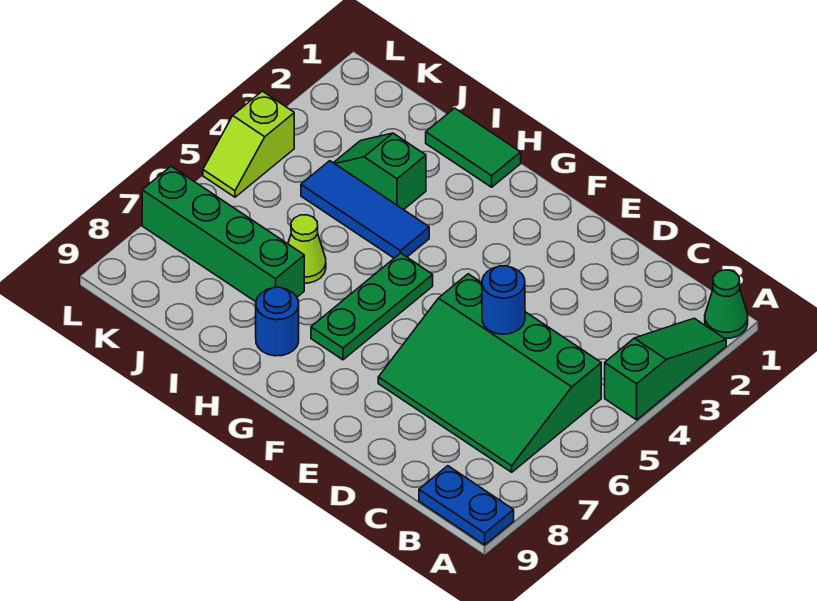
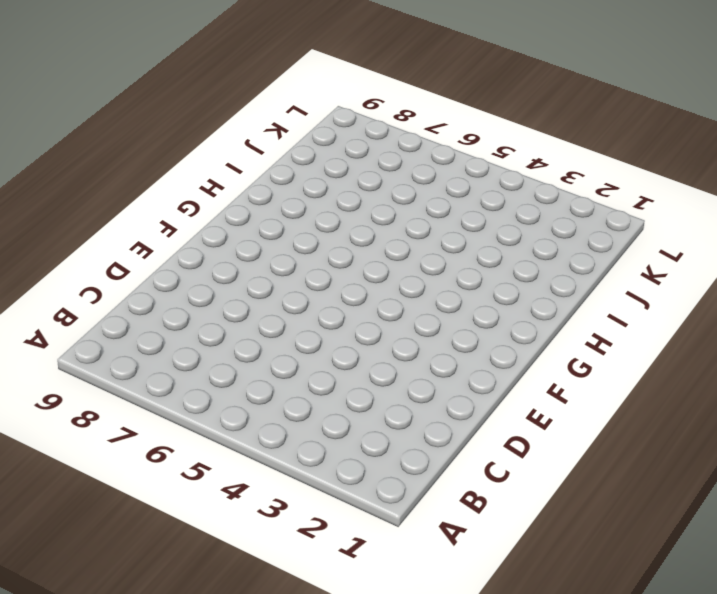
none -> green cone A1 level 1
none -> green slope A2:A4 level 1 top 4
none -> blue plate A9:B9 level 1

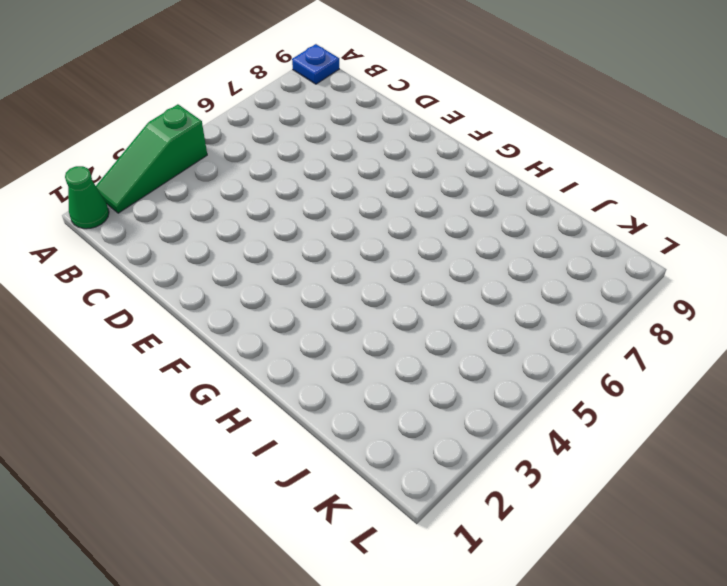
blue plate A9 level 1 -> blue plate A9:B9 level 1
none -> green slope B5:E7 level 1 top 5
none -> green plate G5:G7 level 1
none -> green tile H1:I1 level 1

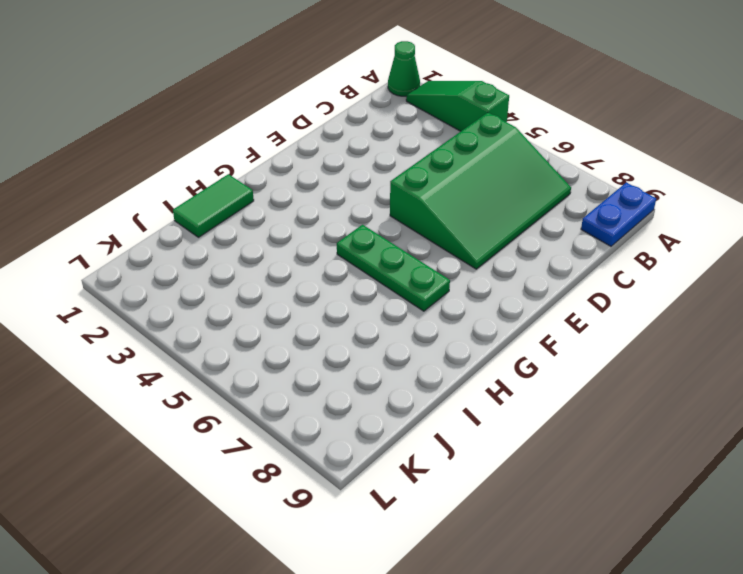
none -> blue tile H4:J4 level 1
none -> blue round brick H8 level 1
none -> green slope I3:J3 level 1 top I

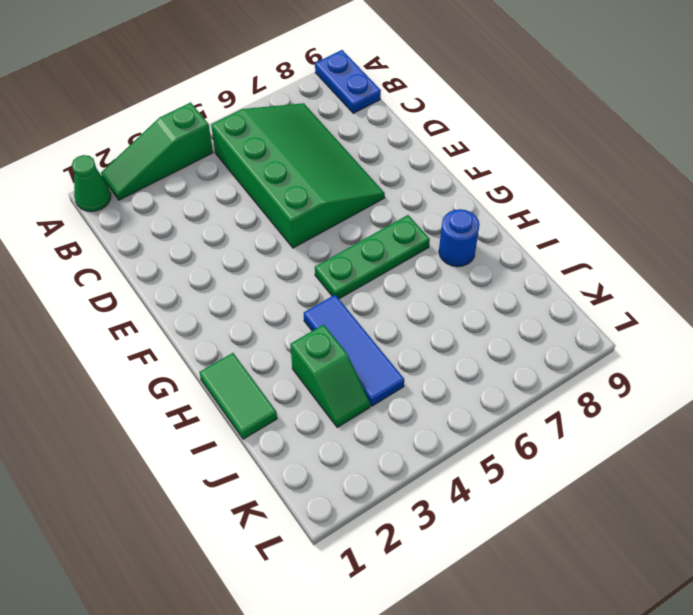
none -> lime cone I6 level 1
none -> green brick I7:L7 level 1
none -> lime slope L4:L5 level 1 top 4

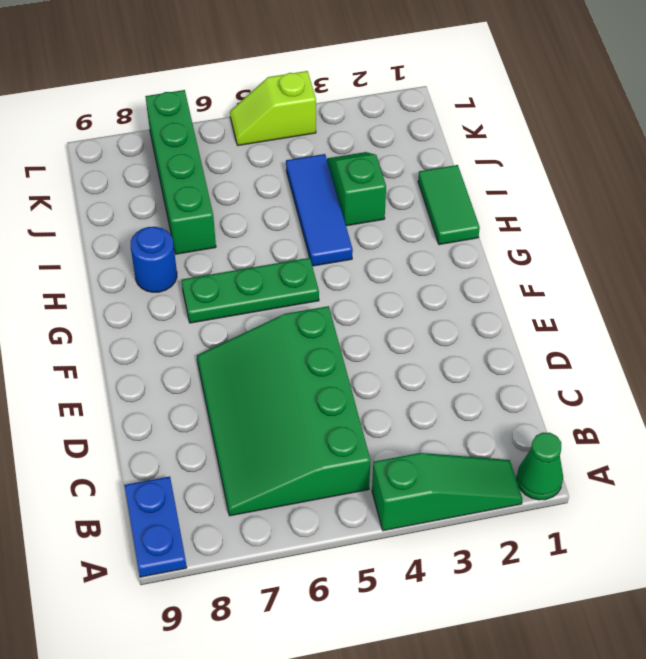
none -> lime cone I6 level 1
none -> blue round brick D5 level 2

